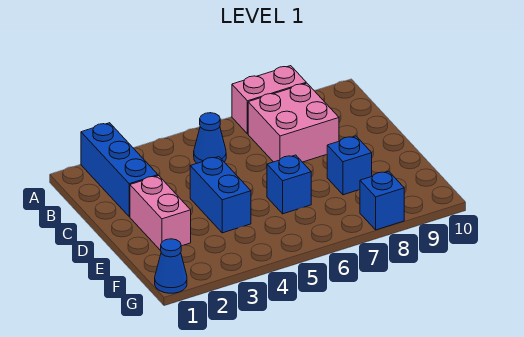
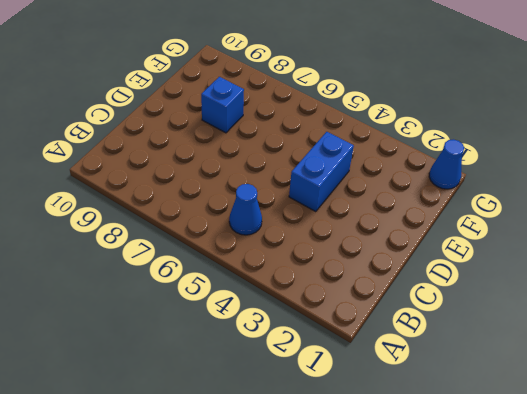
none -> blue brick A2:C2 level 1
none -> pink brick A7:A8 level 1

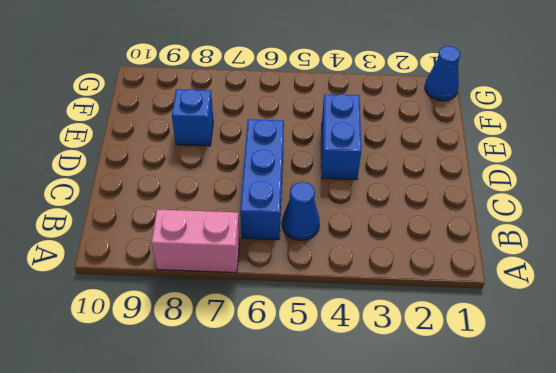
blue brick B6:D6 level 1 -> blue brick A2:C2 level 1
none -> pink brick B7:C8 level 1
none -> pink brick D2:E2 level 1

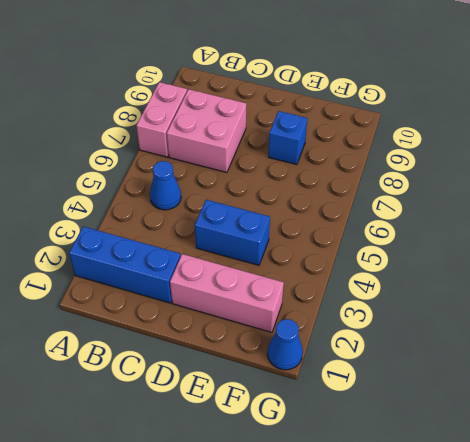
pink brick D2:F2 level 1 -> pink brick D2:E2 level 1
none -> blue brick E6 level 1
none -> blue brick G8 level 1

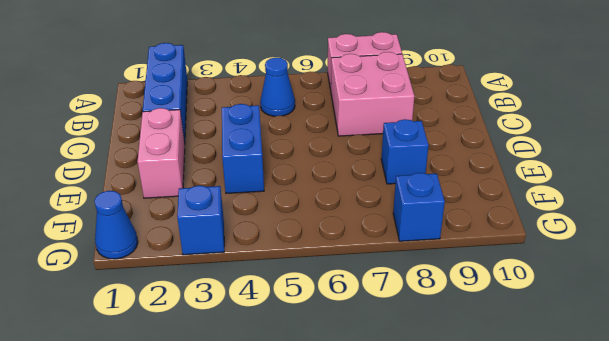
blue brick G3 level 1 -> blue brick E6 level 1

